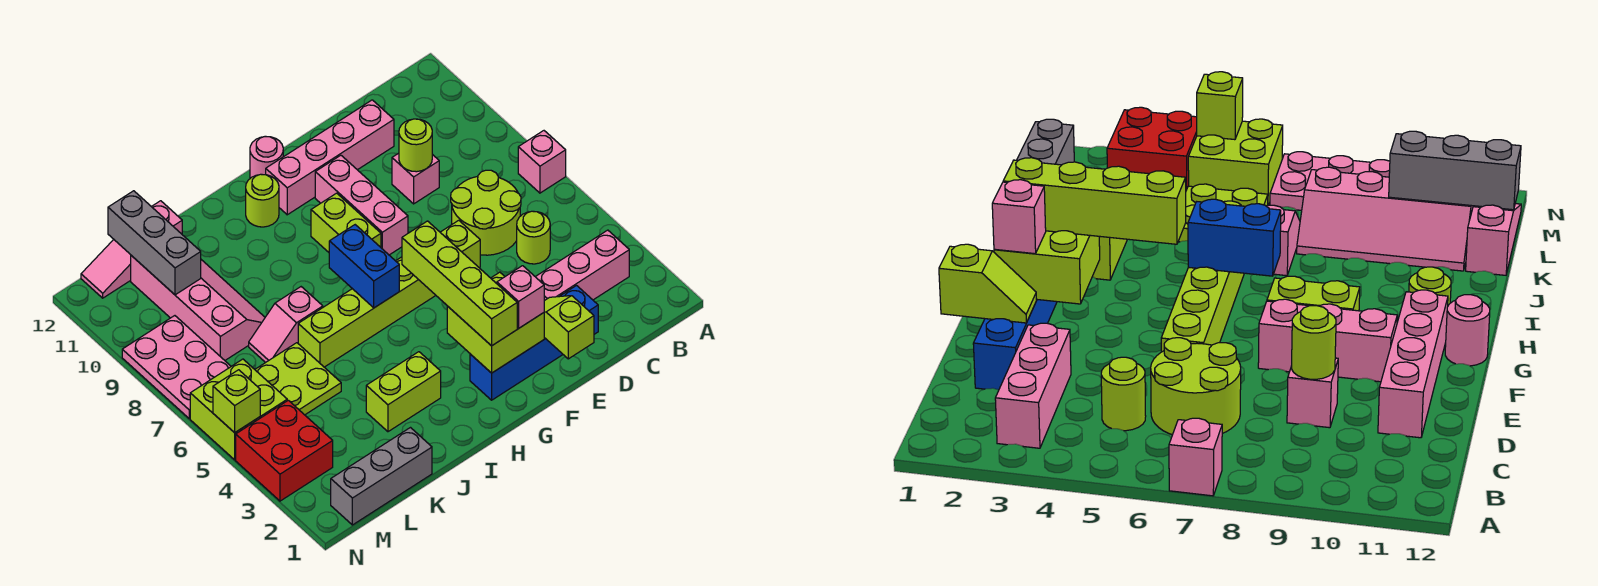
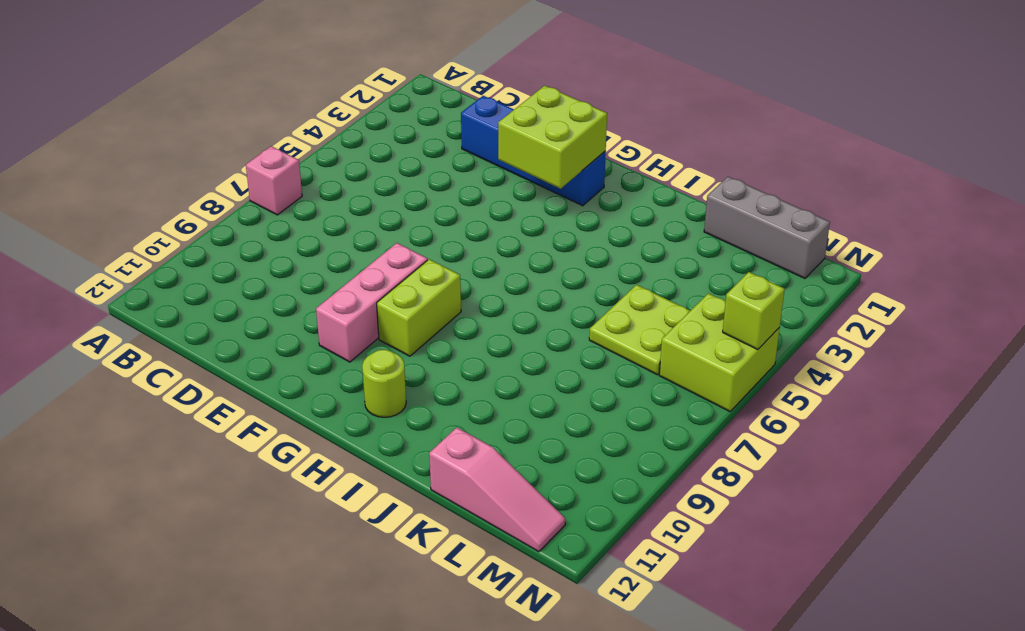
none -> pink brick B3:D3 level 1
none -> lime round brick C5 level 1
none -> lime round brick C6:D7 level 1

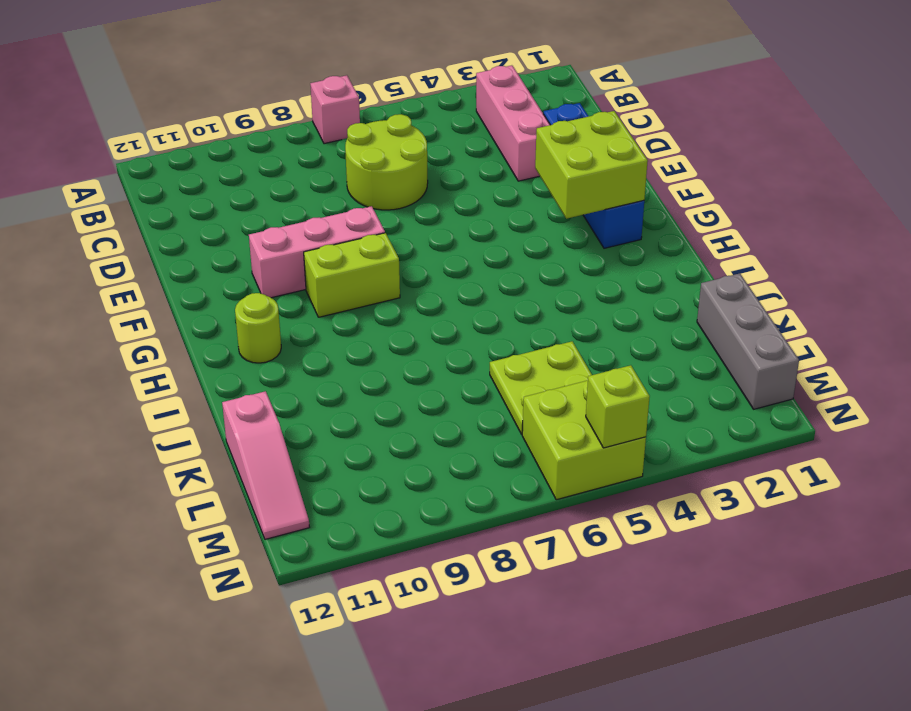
none -> lime round brick C5 level 1
none -> pink brick D9 level 1
none -> pink brick D11:G11 level 1

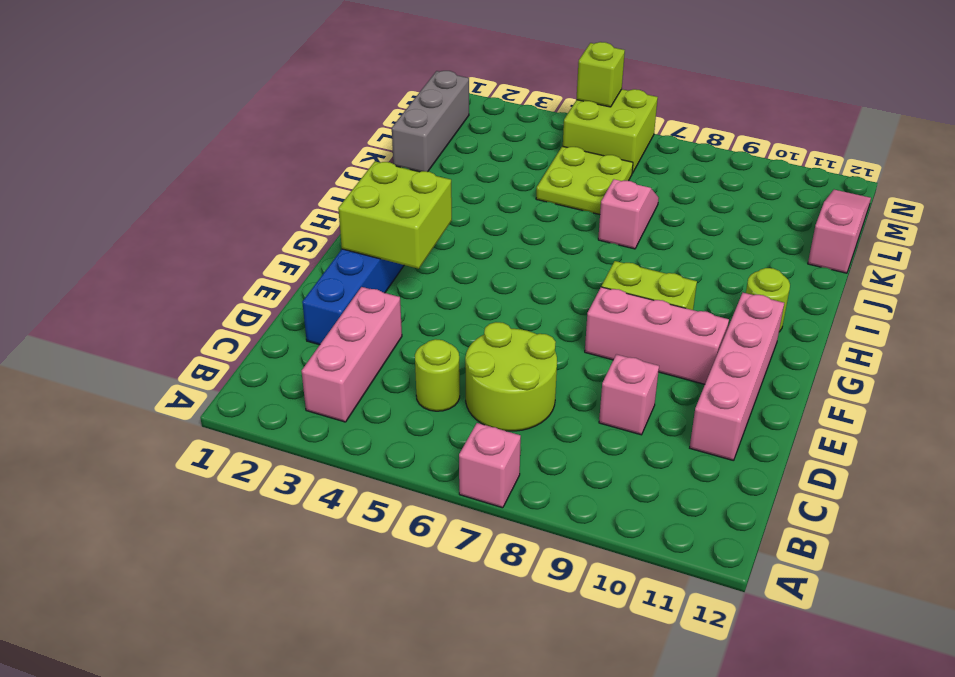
none -> lime brick E6:J6 level 1
none -> pink round brick G12 level 1
none -> lime brick I3:J3 level 1

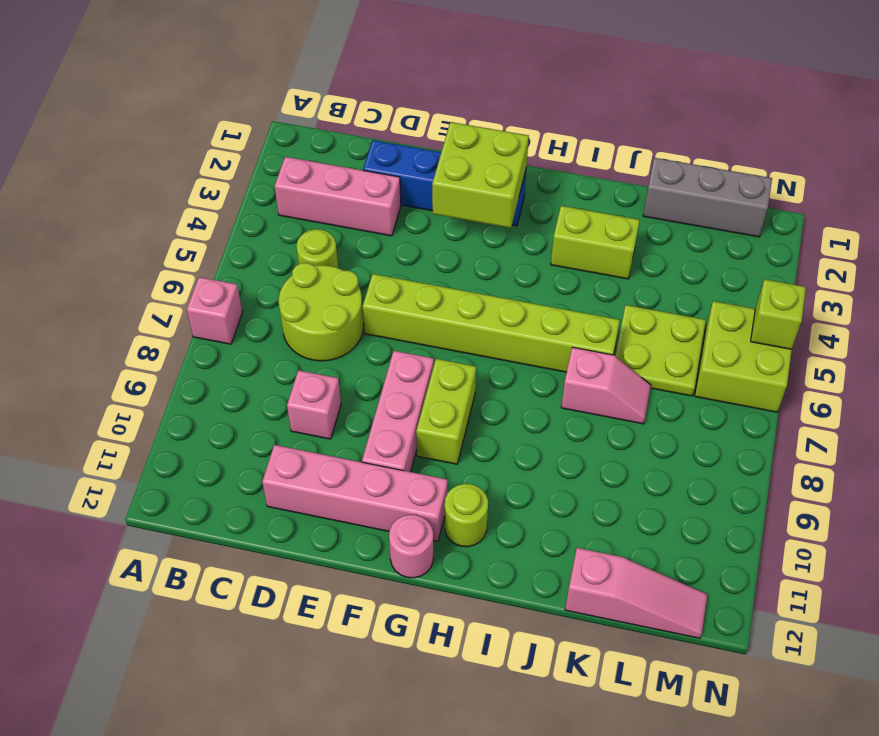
none -> pink slope K8:L11 level 1 top L
none -> red brick M3:N4 level 1
none -> pink plate M7:N9 level 1

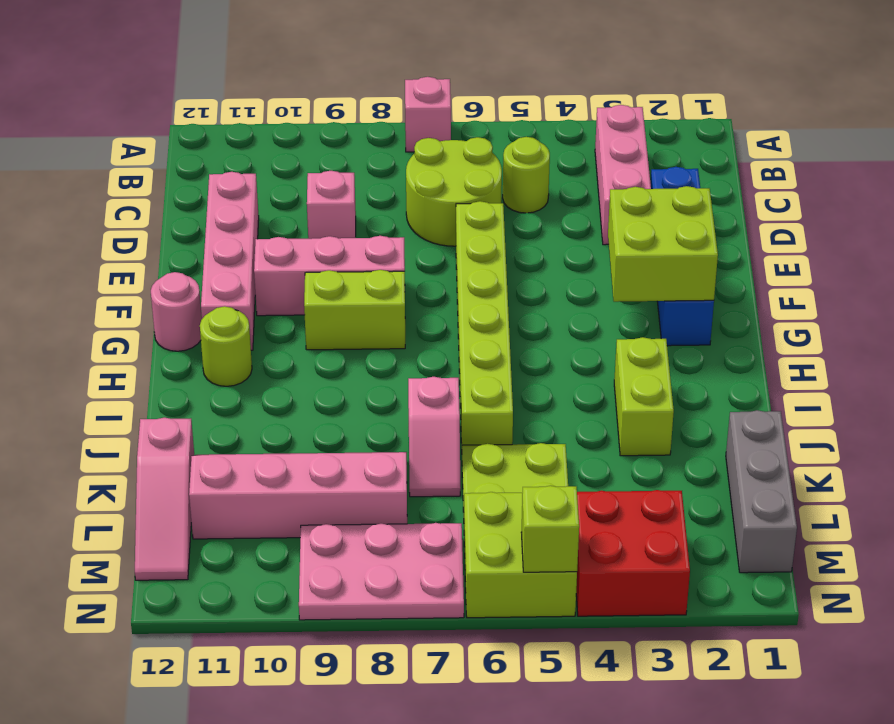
none -> lime round brick D9 level 2
none -> lime slope E1:E2 level 2 top 1
none -> blue brick H6:H7 level 2

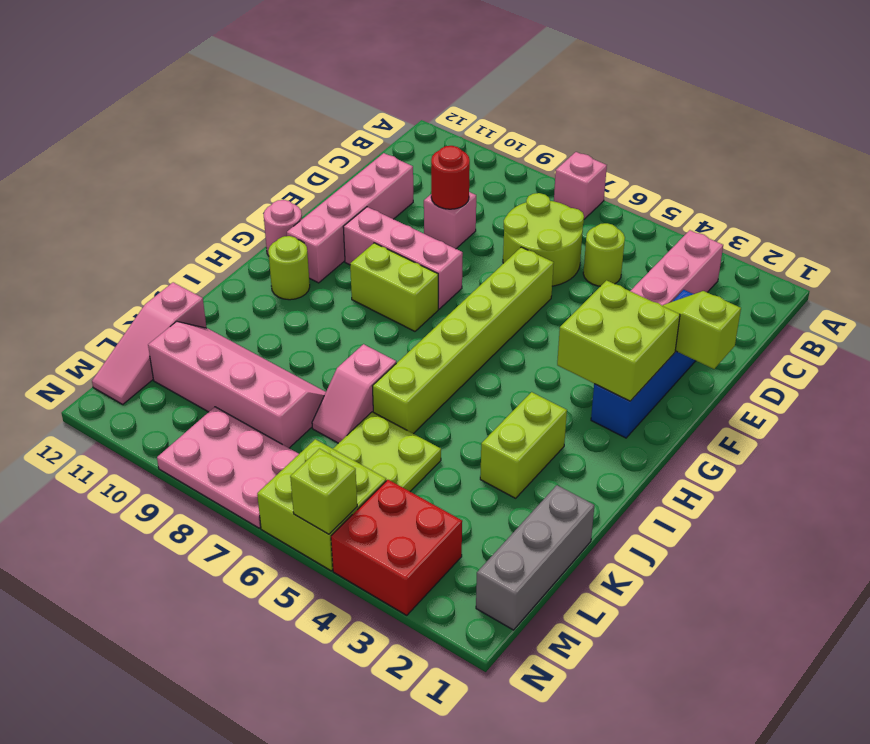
red round brick D9 level 2 -> lime round brick D9 level 2
none -> blue brick H6:H7 level 2
none -> grey brick L10:L12 level 2
none -> pink brick F2 level 3

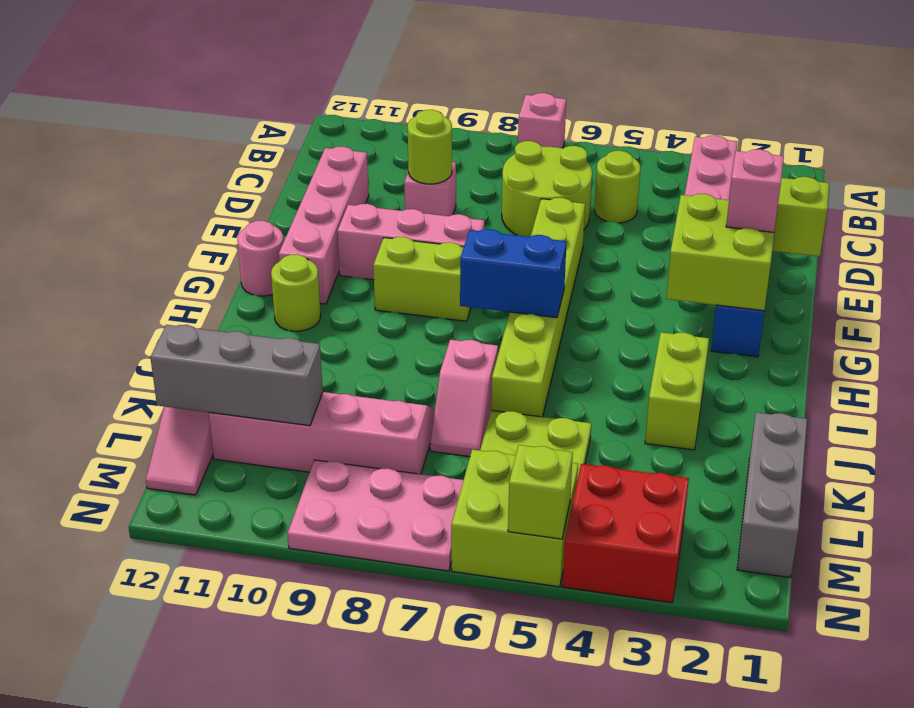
none -> lime brick G2:G5 level 3

